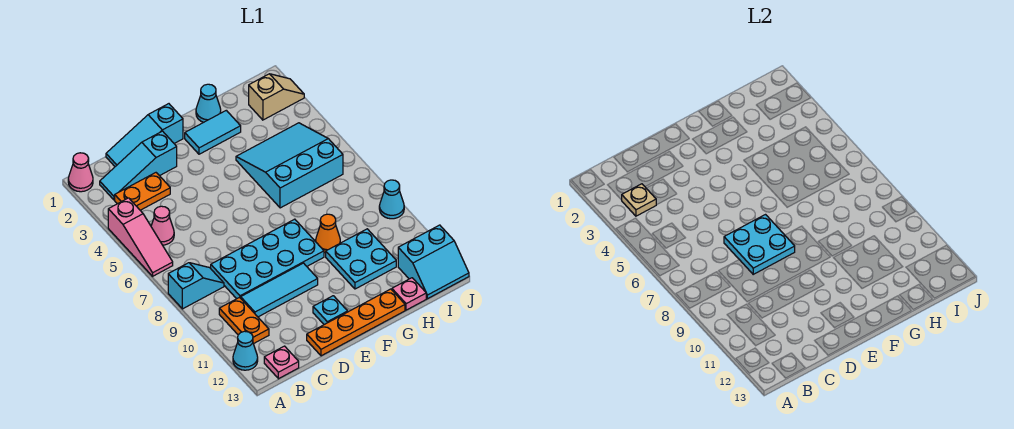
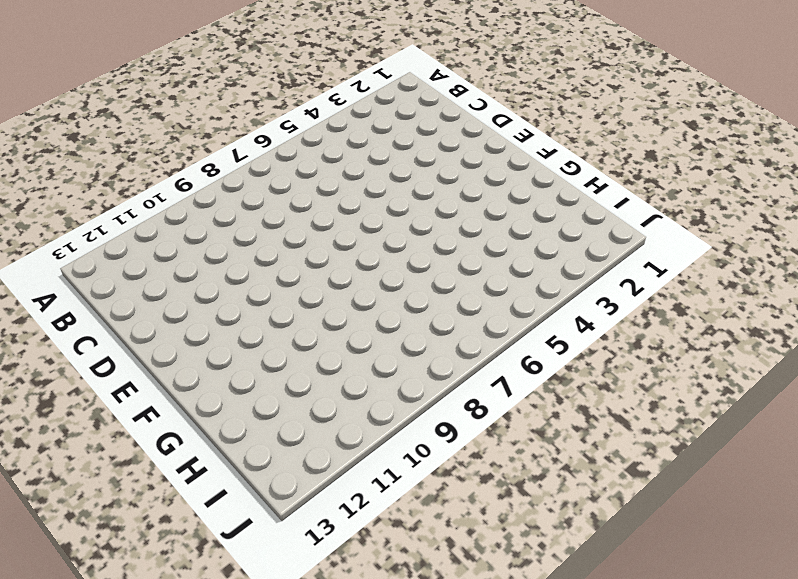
none -> pink cone A1 level 1
none -> pink slope A4:A6 level 1 top 4
none -> cyan slope A8:B8 level 1 top A

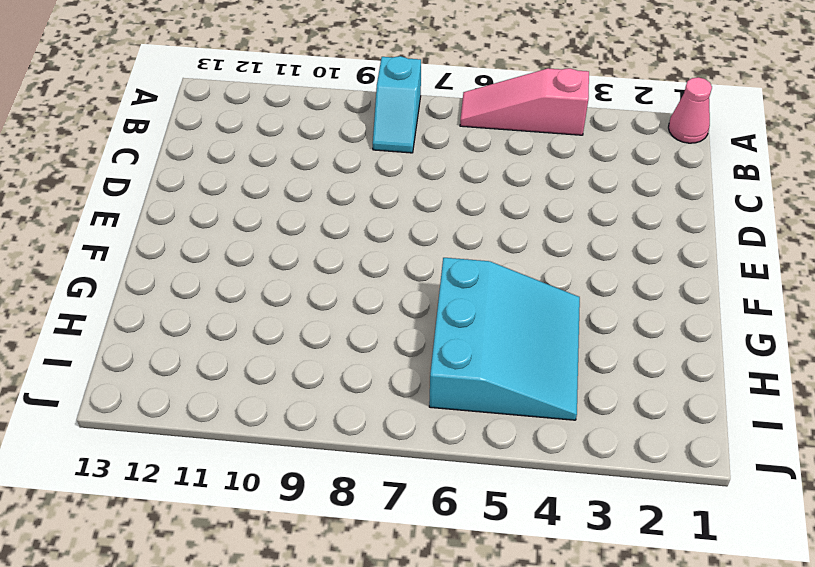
none -> cyan cone A12 level 1
none -> cyan slope B2:D2 level 1 top D
none -> orange plate B3:C3 level 1

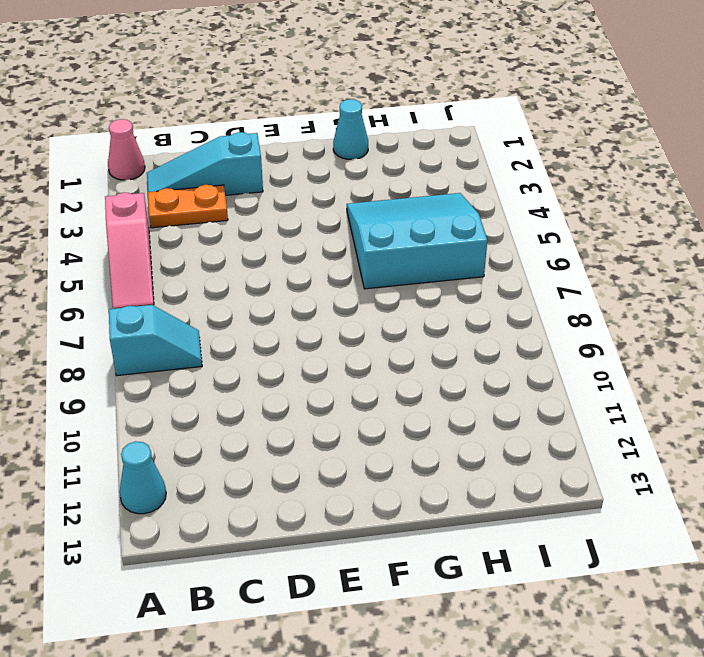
none -> pink cone B5 level 1
none -> orange plate B10:B11 level 1
none -> pink plate B13 level 1

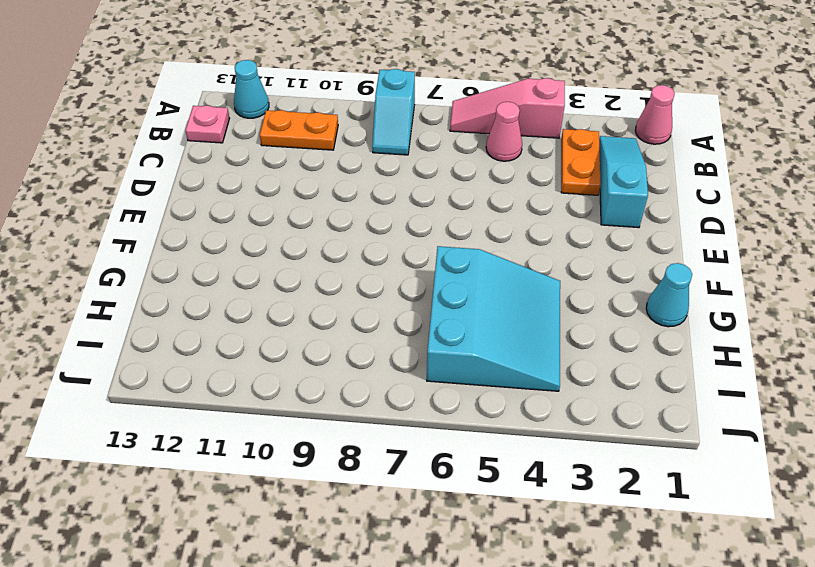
none -> cyan slope C1:E1 level 1 top E
none -> cyan plate C8:F9 level 1
none -> cyan tile C10:E10 level 1

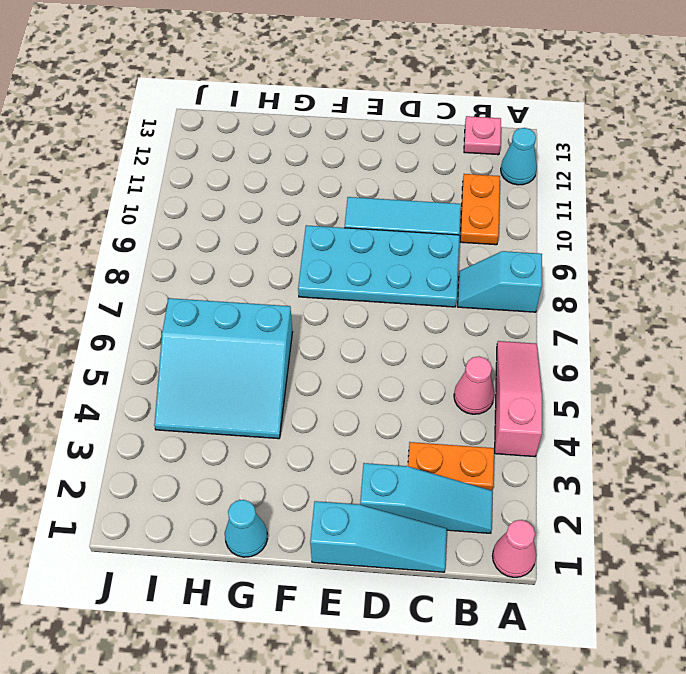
none -> orange plate D13:G13 level 1
none -> cyan plate E12 level 1
none -> cyan tile F2:G2 level 1

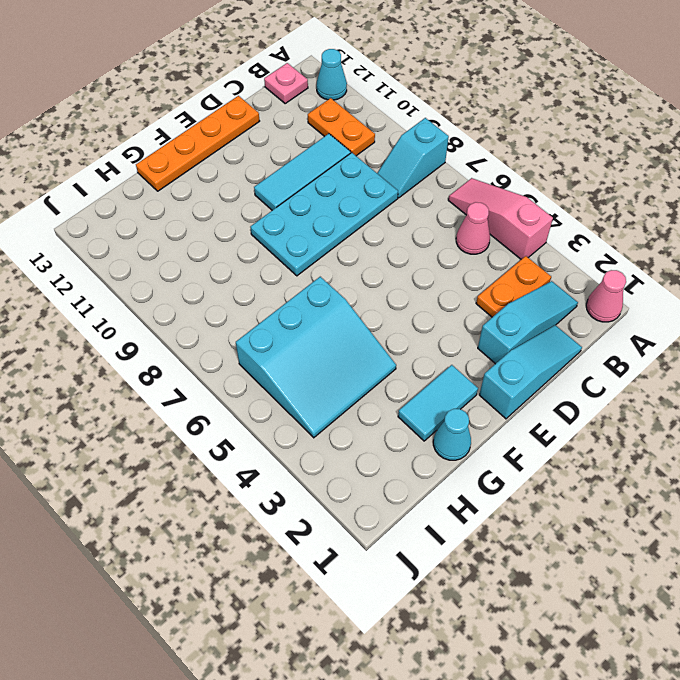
none -> cyan plate E12 level 1
none -> orange cone G9 level 1
none -> cyan plate G10:H11 level 1

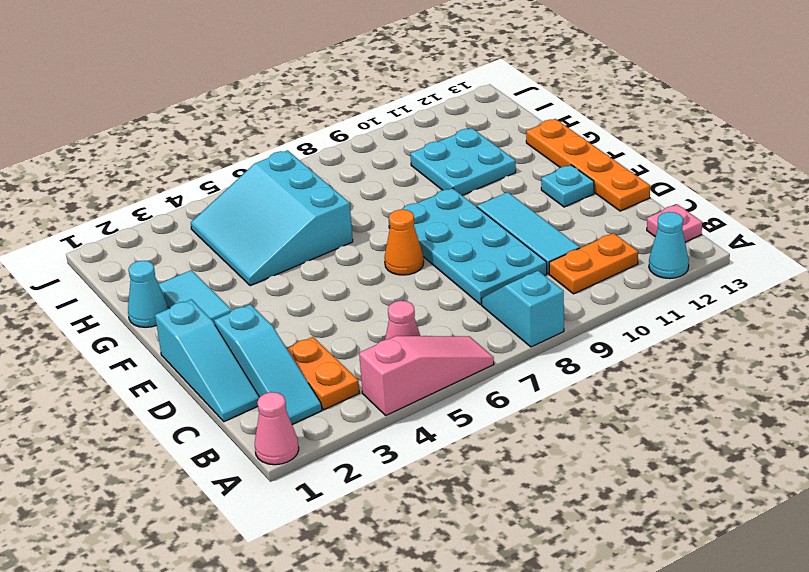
orange cone E7 level 1 -> orange cone G9 level 1
none -> pink plate H13 level 1
none -> tan slope I2:J2 level 1 top I
none -> cyan slope I12:J13 level 1 top 12

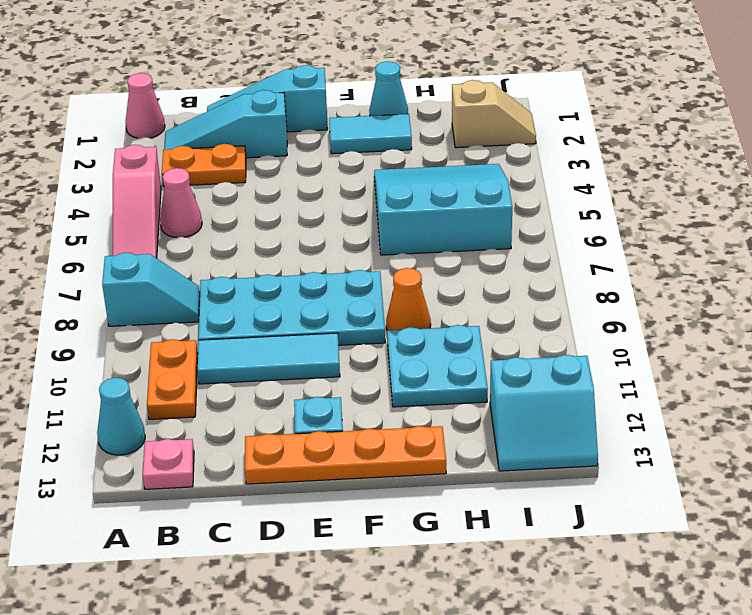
none -> pink plate H13 level 1
none -> cyan cone J9 level 1
none -> tan plate B3 level 2

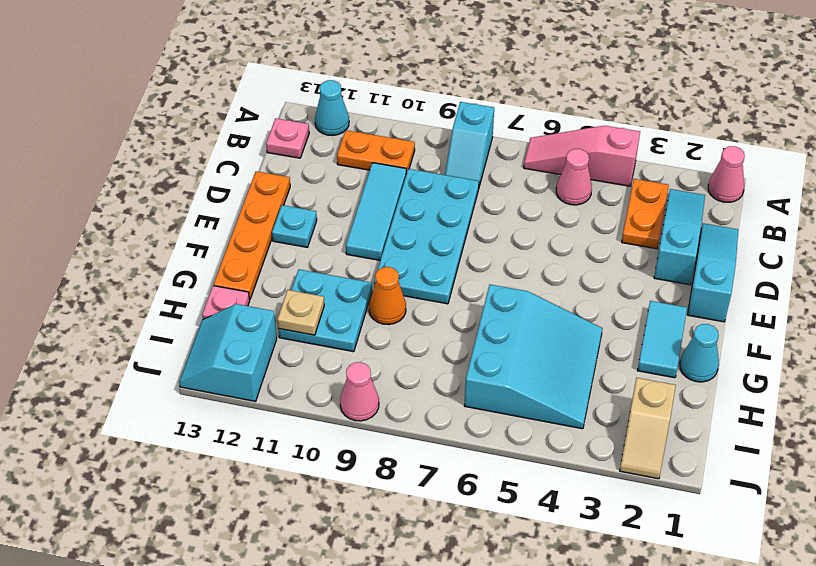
tan plate H11 level 2 -> tan plate B3 level 2
pink cone J9 level 1 -> cyan cone J9 level 1
none -> cyan plate D7:E8 level 2

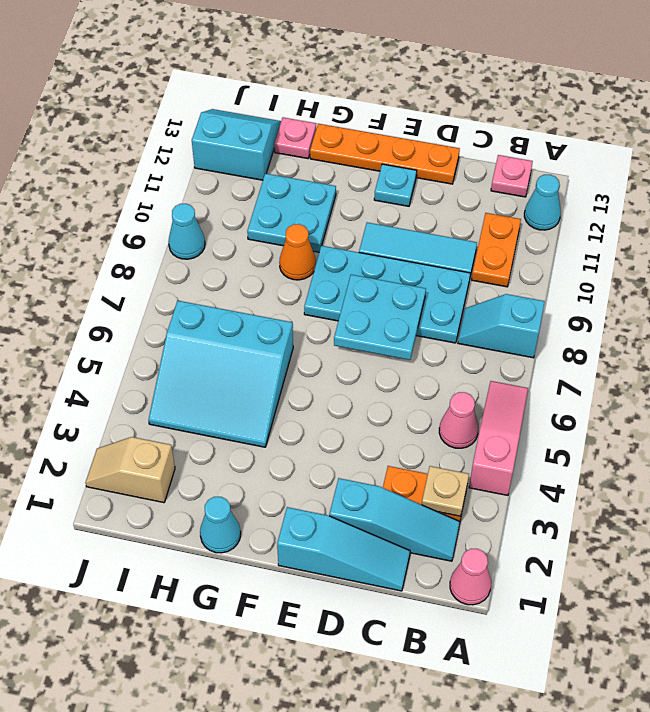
none -> cyan tile F2:G2 level 1

